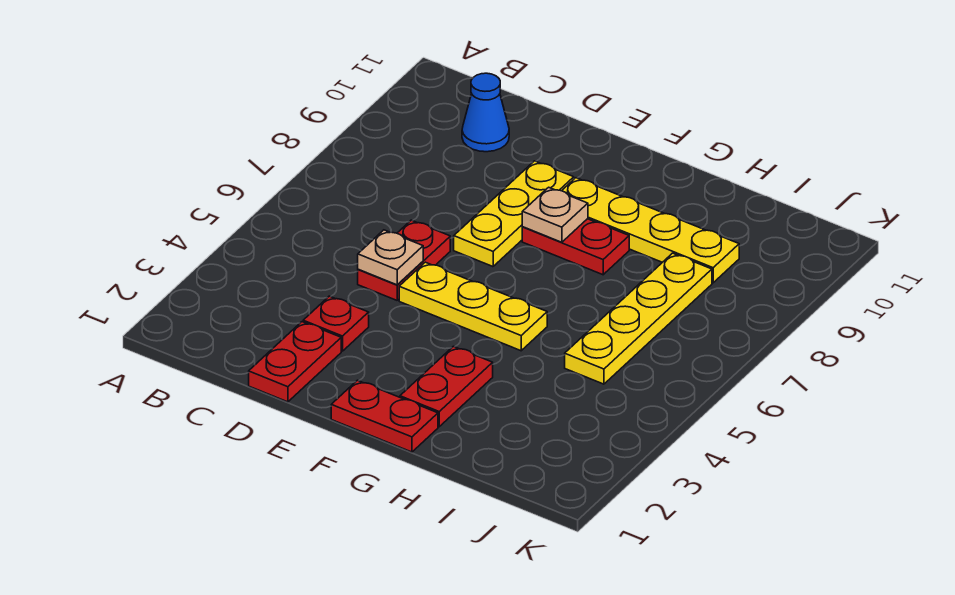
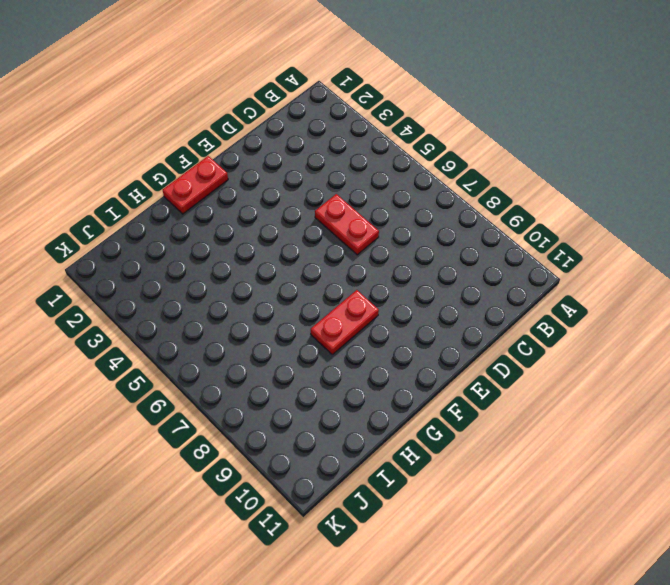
none -> blue cone C10 level 1
none -> red plate D1:D2 level 1
none -> red plate D3 level 1

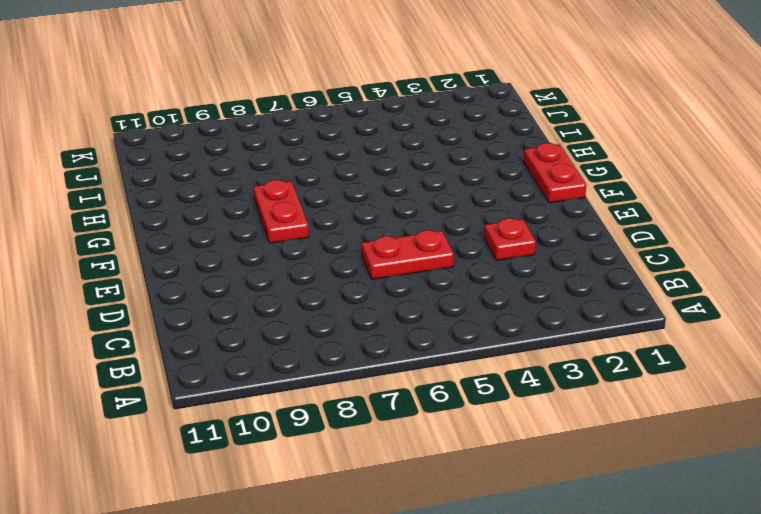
none -> blue cone C10 level 1
none -> red plate D1:D2 level 1
none -> yellow plate E5:G5 level 1

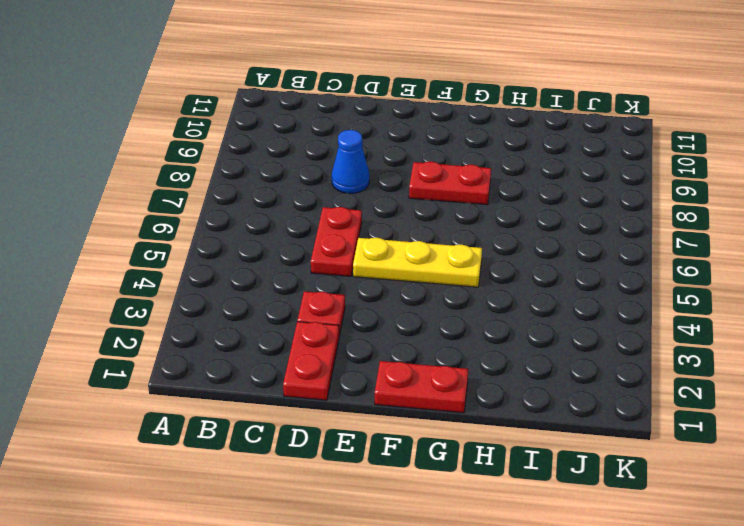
blue cone D8 level 1 -> blue cone C10 level 1
none -> yellow plate E7:E9 level 1
none -> yellow plate F9:I9 level 1
none -> red plate G2:G3 level 1

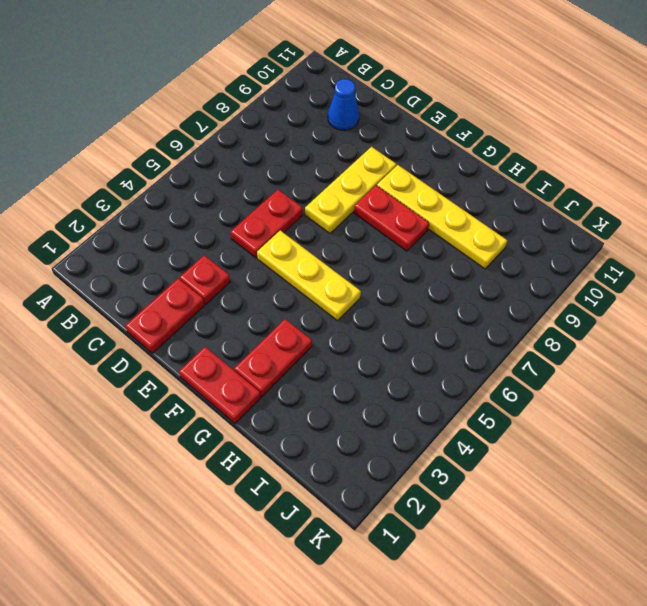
none -> yellow plate I5:I8 level 1
none -> tan plate D5 level 2
none -> tan plate F8 level 2

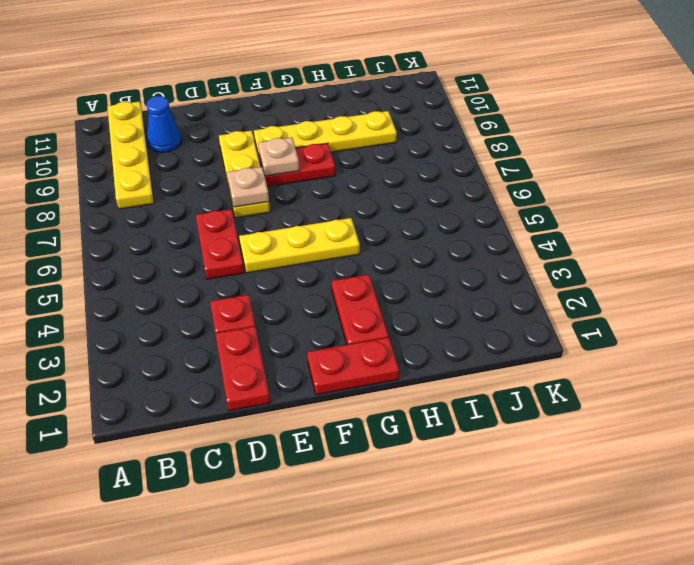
yellow plate B8:B11 level 1 -> yellow plate I5:I8 level 1
tan plate E7 level 2 -> tan plate D5 level 2

